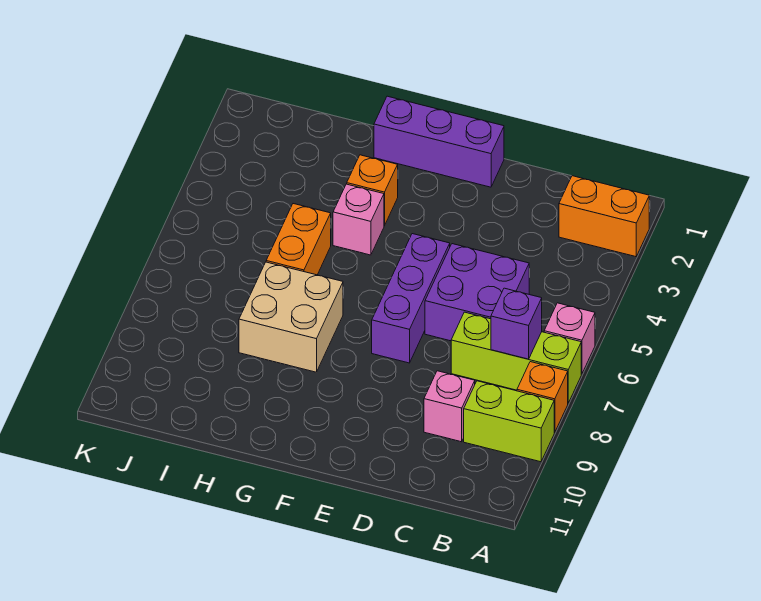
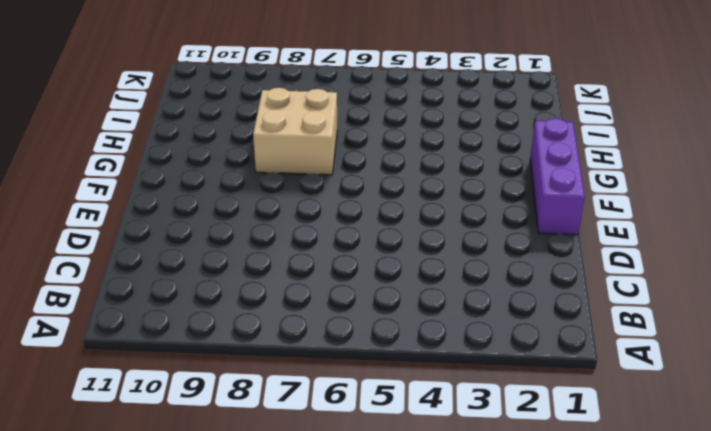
none -> orange brick A2:B2 level 1
none -> pink brick A6 level 1
none -> lime brick A7:C7 level 1

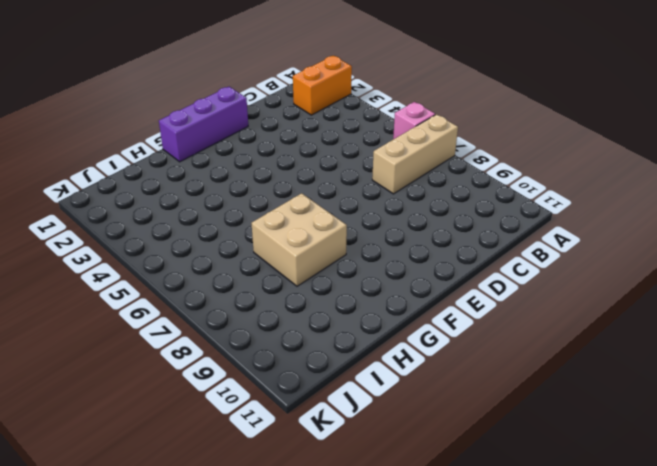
tan brick A7:C7 level 1 -> lime brick A7:C7 level 1
none -> orange brick A8 level 1
none -> lime brick A9:B9 level 1
none -> purple brick C5:D6 level 1

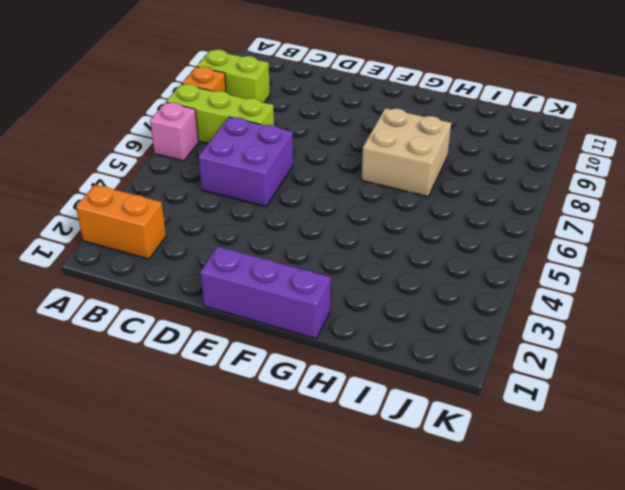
none -> pink brick C9 level 1
none -> purple brick E5:E7 level 1
none -> orange brick G3 level 1

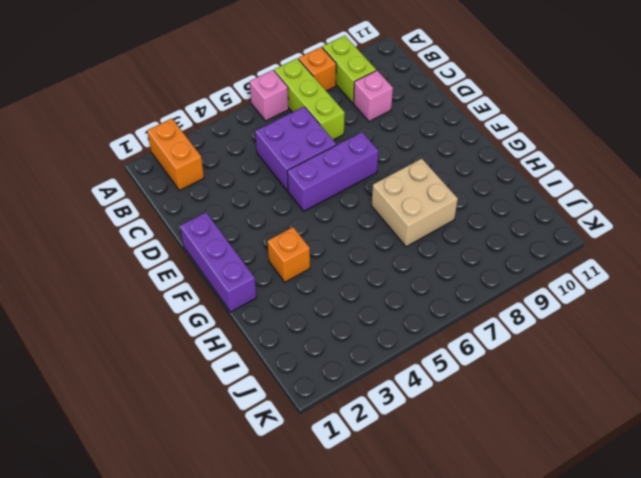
none -> pink brick G4 level 1
none -> orange brick H5:H6 level 1
none -> purple brick B7 level 2

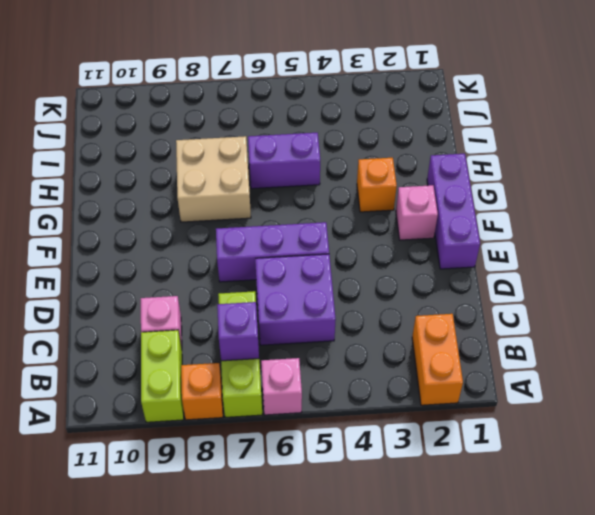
pink brick F2 level 1 -> pink brick G4 level 1
purple brick H5:H6 level 1 -> orange brick H5:H6 level 1

